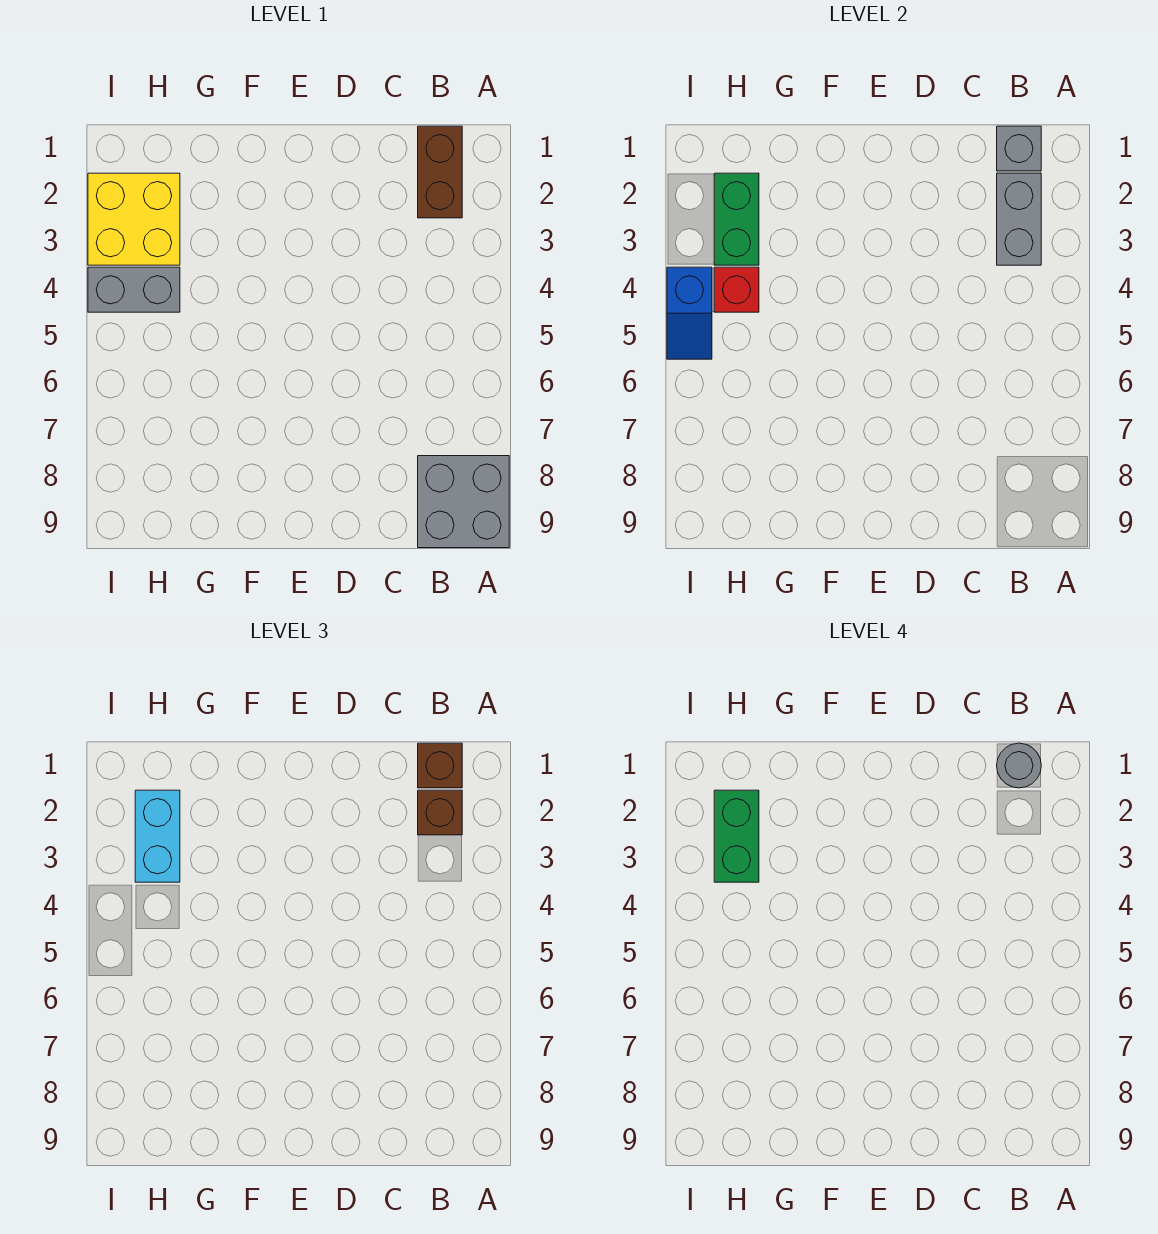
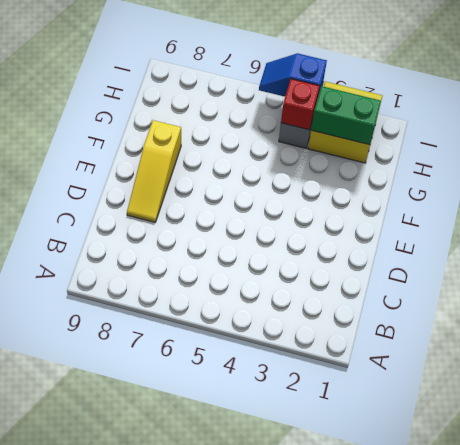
yellow slope D8:F8 level 1 top F -> none
none -> grey brick A8:B9 level 1
none -> brown brick B1:B2 level 1
none -> grey brick B1 level 2

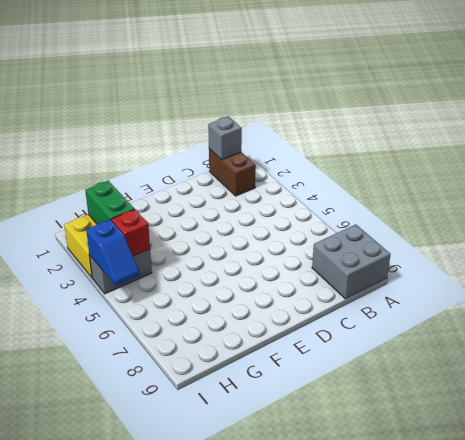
none -> grey brick B2:B3 level 2
none -> brown brick B1 level 3
none -> brown brick B2 level 3

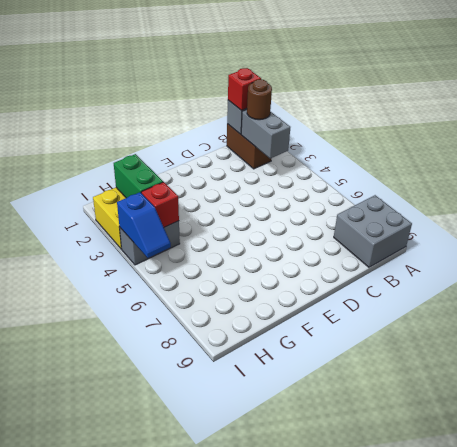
red brick B1 level 3 -> brown brick B1 level 3
brown round brick B2 level 3 -> brown brick B2 level 3
none -> cyan brick H2:H3 level 3
none -> grey round brick B1 level 4
none -> green brick H2:H3 level 4

